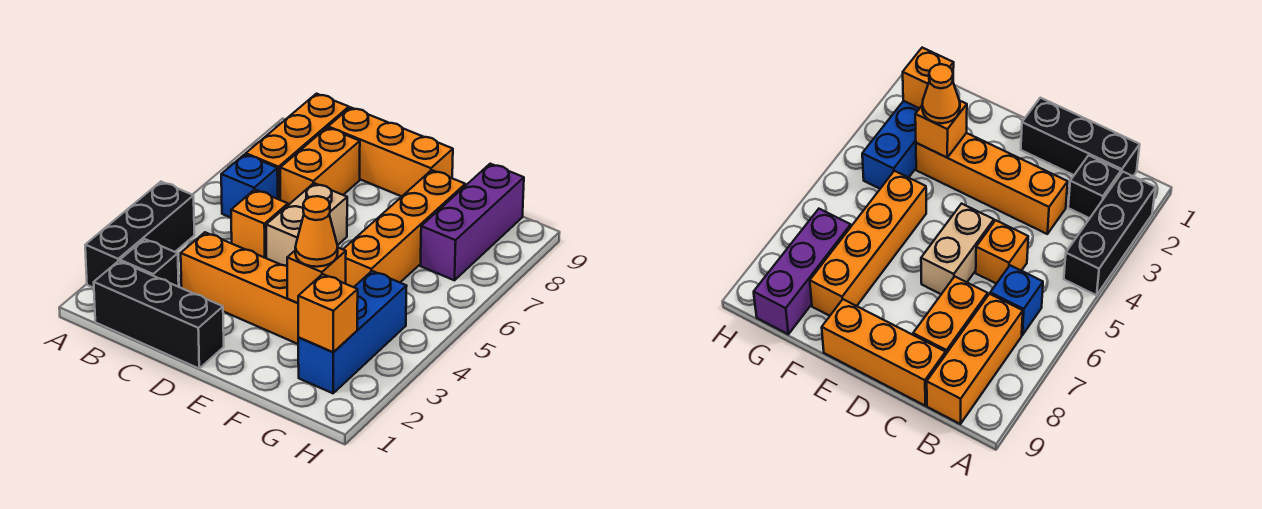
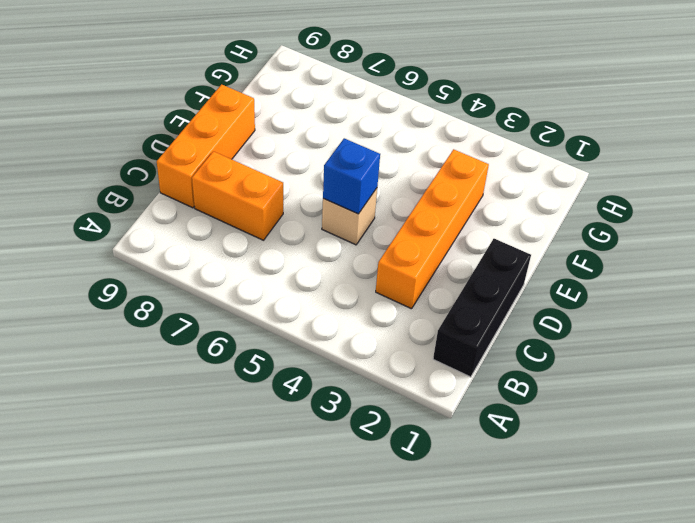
tan brick D5 level 1 -> tan brick D5:D6 level 1
blue brick D5 level 2 -> blue brick B6 level 1
none -> black brick A2:A4 level 1
none -> black brick B2 level 1
none -> orange brick B7:B9 level 1

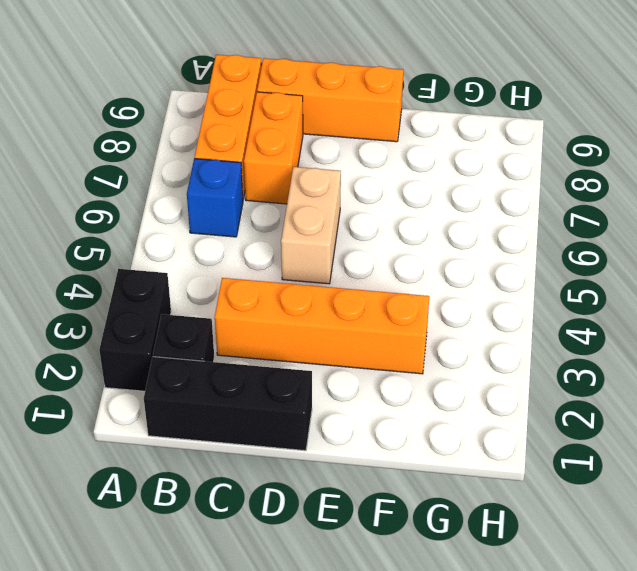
black brick A2:A3 level 1 -> black brick A2:A4 level 1
none -> orange brick C5 level 1
none -> orange brick F5:F8 level 1
none -> blue brick G2:G4 level 1

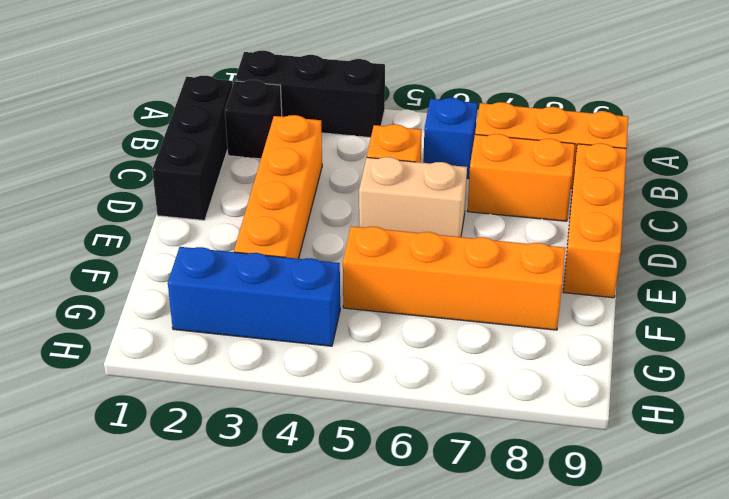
none -> purple brick G7:G9 level 1
none -> orange brick F3 level 2
none -> orange brick G2 level 2

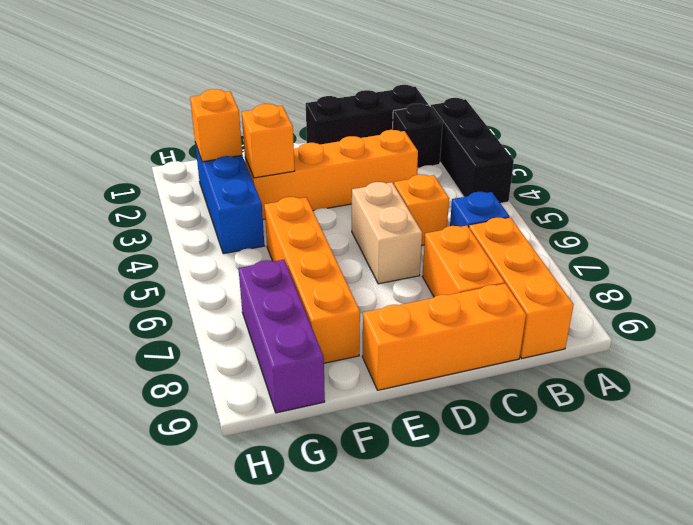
none -> orange cone F3 level 3

